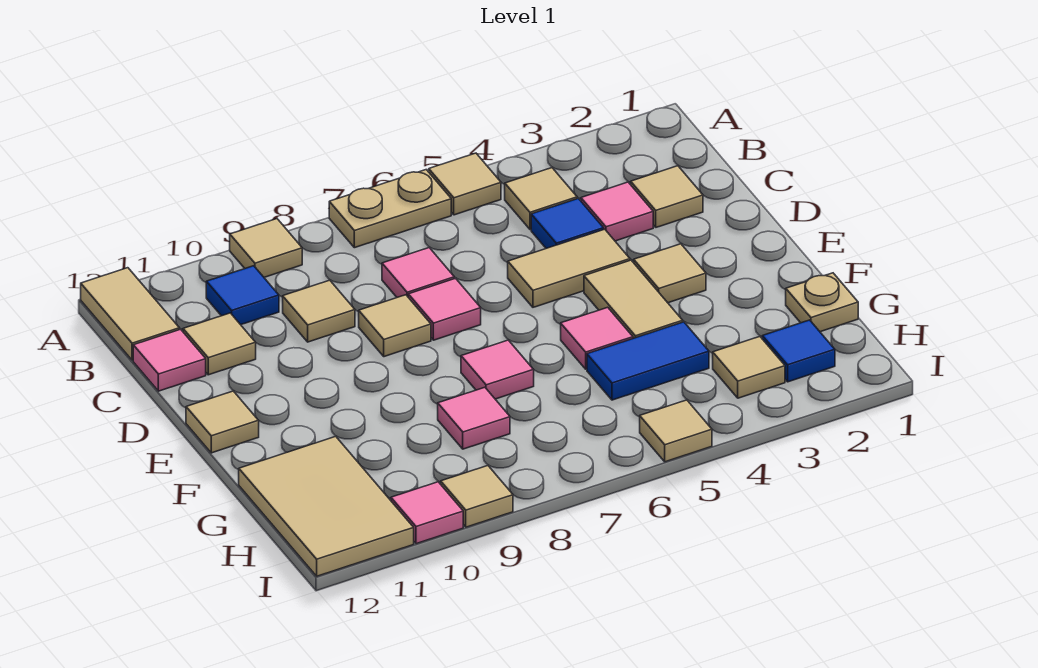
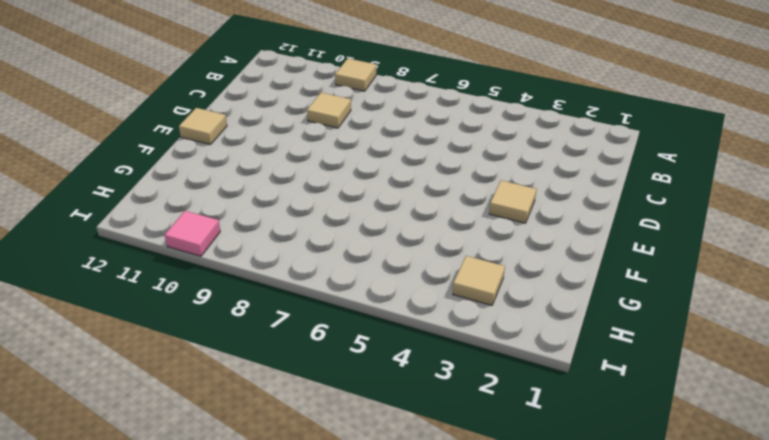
none -> tan tile A5 level 1
none -> tan plate A6:A7 level 1
none -> tan tile A12:B12 level 1
none -> tan tile B4 level 1

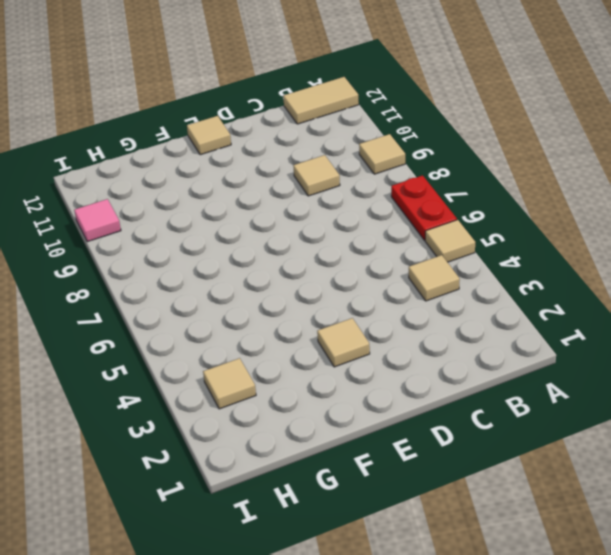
red plate A6:A7 level 1 -> tan plate A6:A7 level 1
none -> blue tile B10 level 1
none -> tan tile C2 level 1
none -> pink tile C3 level 1
none -> blue tile C4 level 1

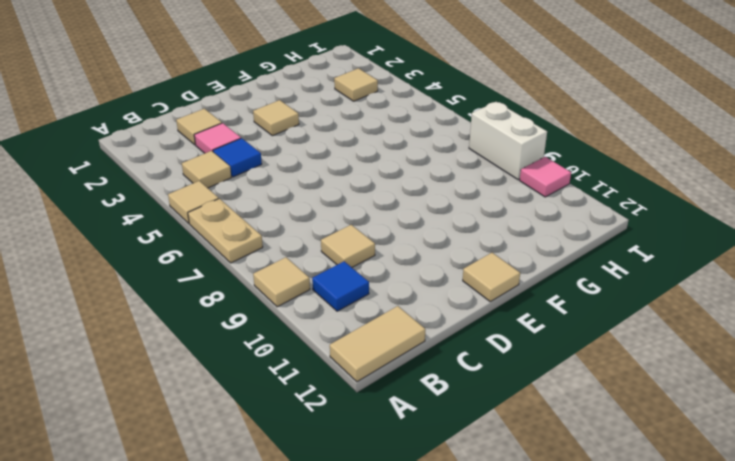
white brick I8:I9 level 1 -> tan tile I9 level 1
none -> pink tile C7 level 1
none -> tan tile C11 level 1
none -> pink tile C12 level 1
none -> tan tile D4:D5 level 1

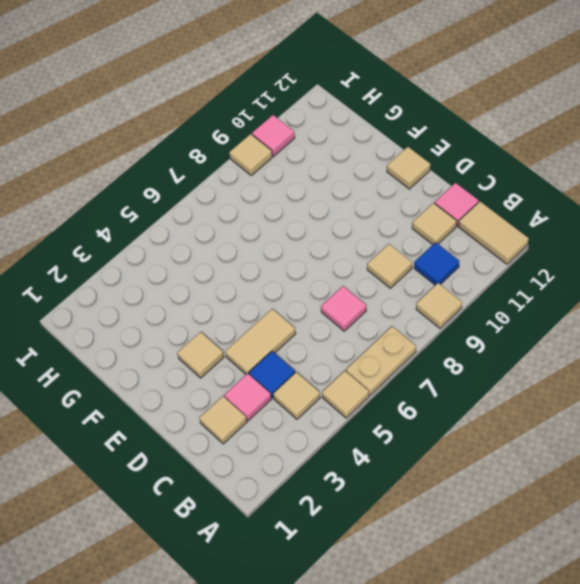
none -> pink tile D7 level 1
none -> tan tile D8 level 1
none -> tan tile E4:F4 level 1
none -> pink tile F5 level 1

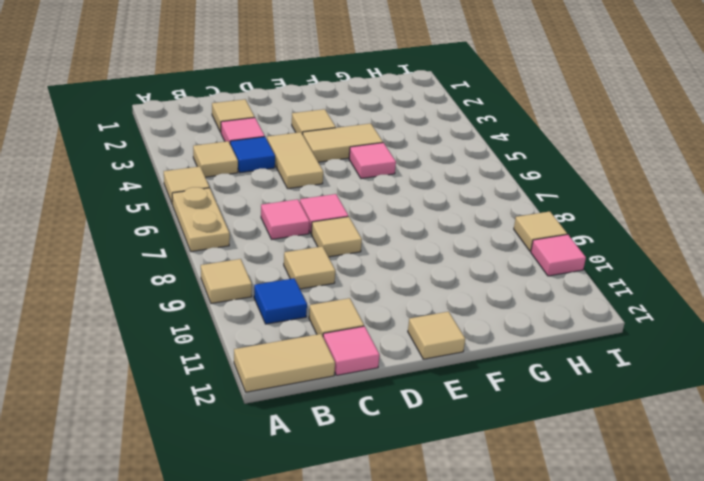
none -> pink tile F7 level 1
none -> tan plate G1 level 1
none -> blue tile G4:G5 level 1
none -> pink tile G8 level 1

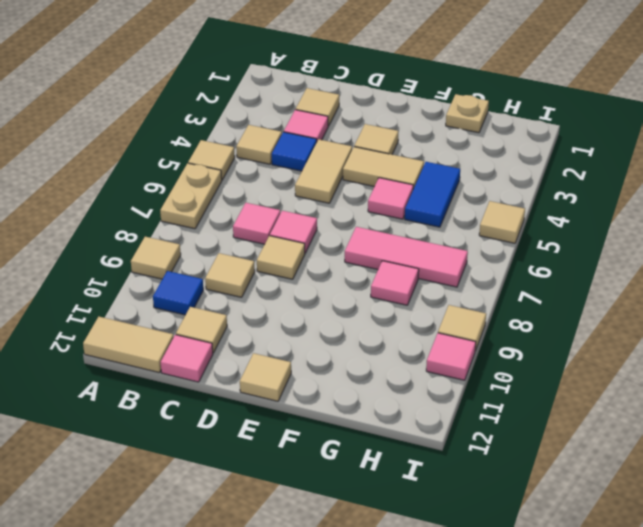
pink tile F7:H7 level 1 -> pink tile F7 level 1
none -> tan tile G11:I12 level 1
none -> blue tile H2 level 1
none -> tan tile H3 level 1

